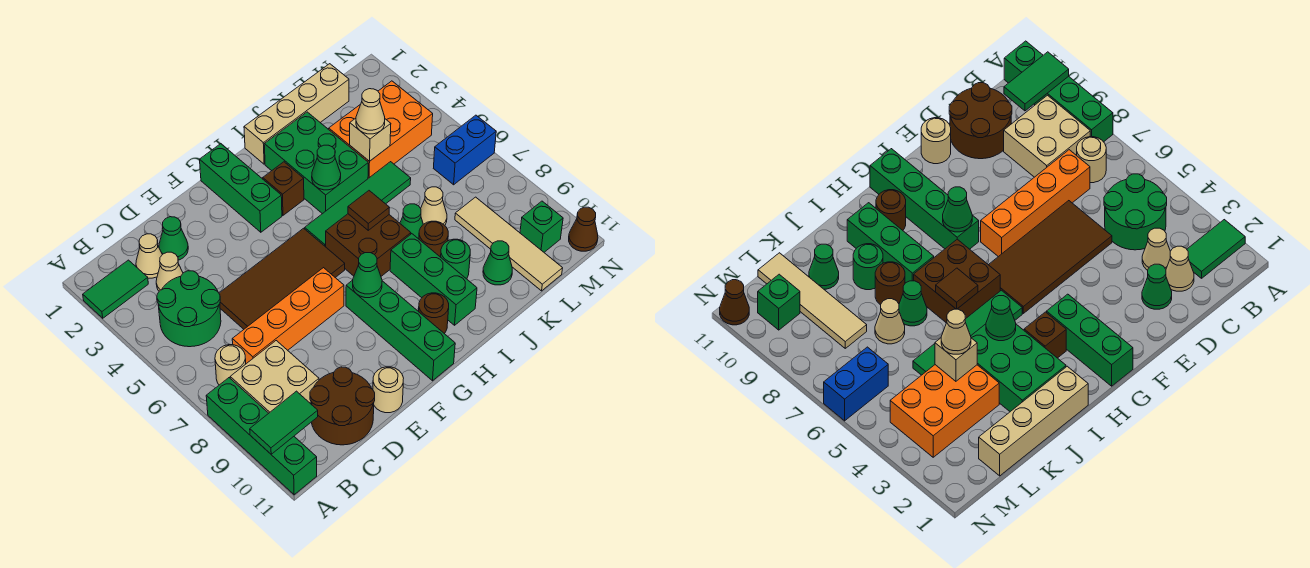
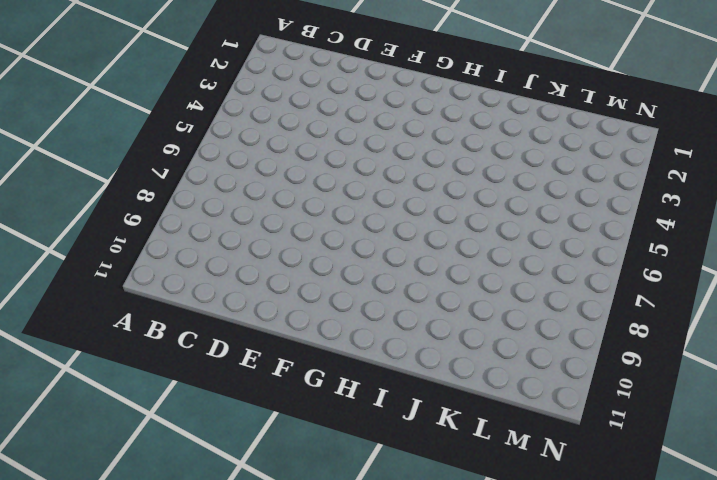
none -> green tile A2:B2 level 1
none -> green brick A8:A11 level 1
none -> green round brick B4:C5 level 1
none -> tan round brick B7 level 1

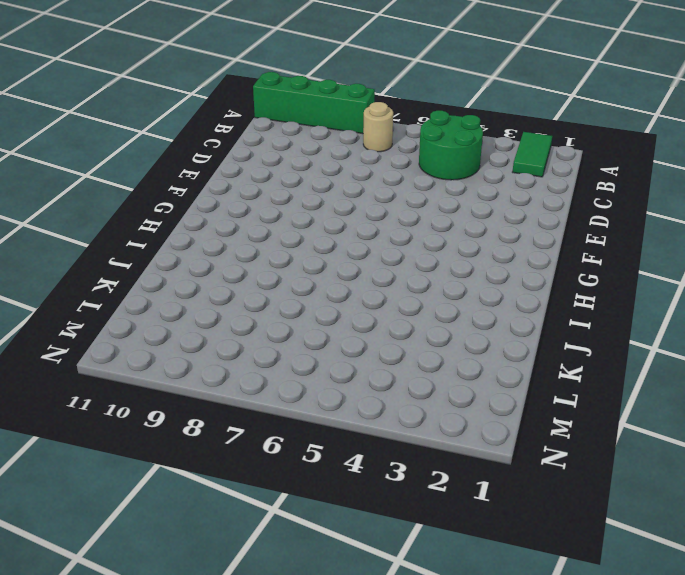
none -> tan brick B8:C9 level 1
none -> tan cone C2 level 1
none -> tan cone C3 level 1
none -> orange brick C7:F7 level 1

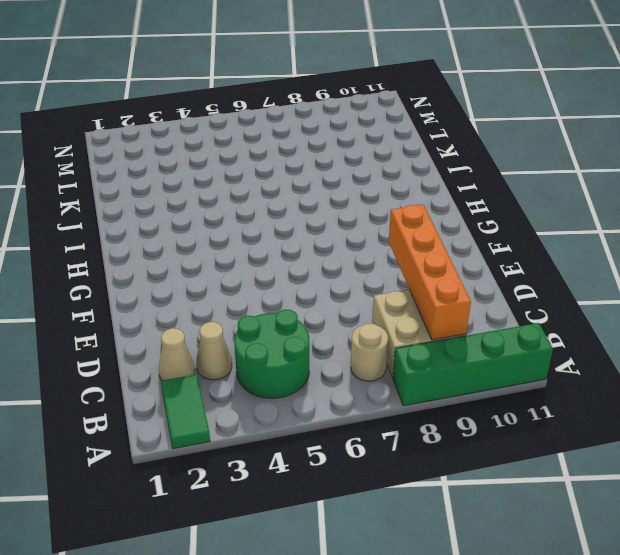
orange brick B9:E9 level 2 -> orange brick C7:F7 level 1
none -> brown round brick C10:D11 level 1
none -> green cone D2 level 1
none -> brown tile D5:G6 level 1
none -> tan round brick E11 level 1

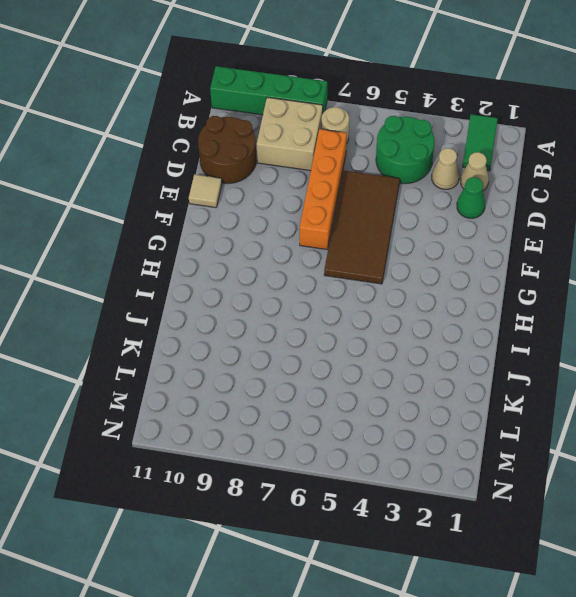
tan tile E11 level 1 -> tan round brick E11 level 1
none -> green brick G1:G3 level 1
none -> green brick G8:G11 level 1
none -> brown brick H3 level 1
none -> green tile H5:K5 level 1

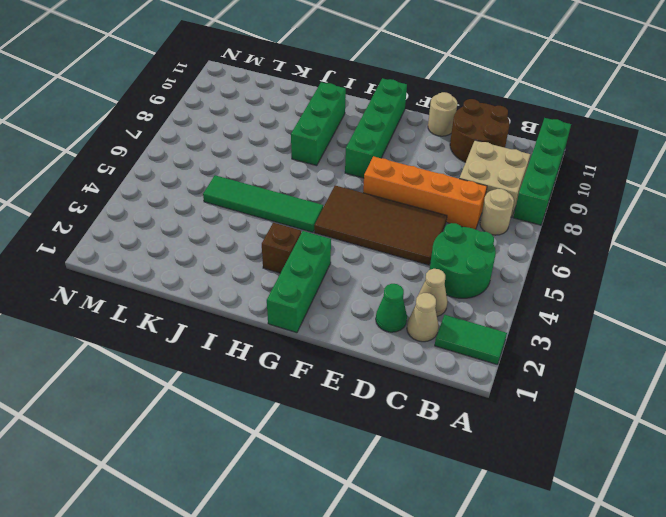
none -> brown brick H6:I7 level 1
none -> brown round brick H10 level 1
none -> tan brick I1:L1 level 1
none -> green brick I2:J4 level 1

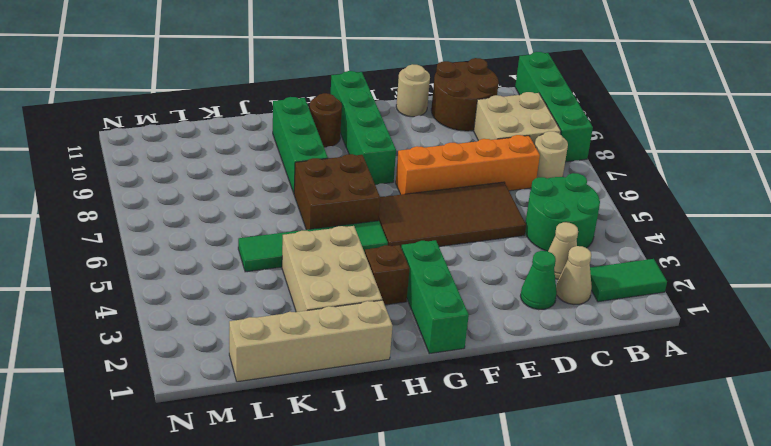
tan brick I2:J4 level 1 -> green brick I2:J4 level 1
none -> green cone J7 level 1
none -> brown round brick J8 level 1
none -> green round brick J9 level 1
none -> orange brick K3:M4 level 1

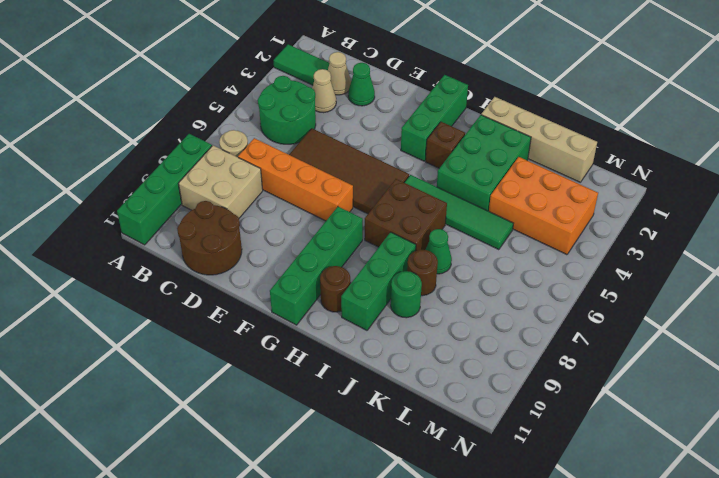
none -> tan round brick E11 level 1
none -> tan cone K7 level 1
none -> green cone K10 level 1
none -> tan tile L8:L11 level 1

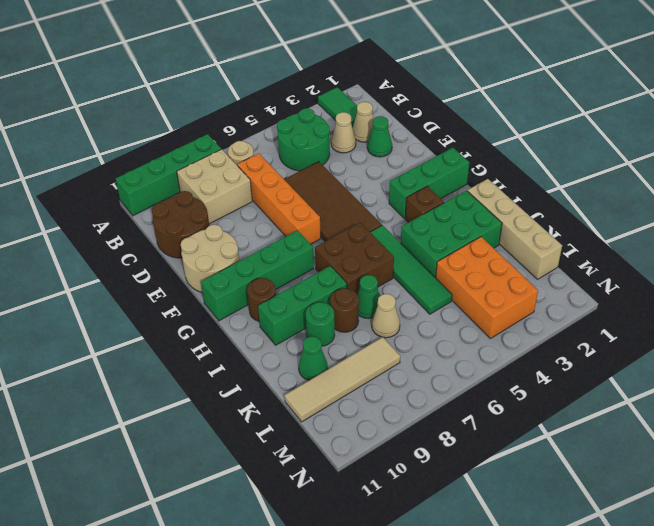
tan round brick E10:F11 level 1 -> tan round brick E11 level 1
none -> blue brick M6:N6 level 1
none -> green brick M10 level 1
none -> brown cone N11 level 1
none -> green tile A10:B10 level 2

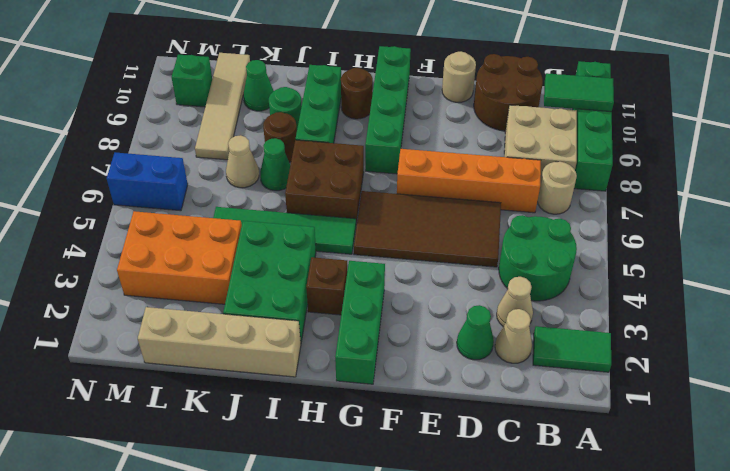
none -> brown cone N11 level 1
none -> green cone G8 level 2
none -> green cone I4 level 2
none -> brown tile I6 level 2

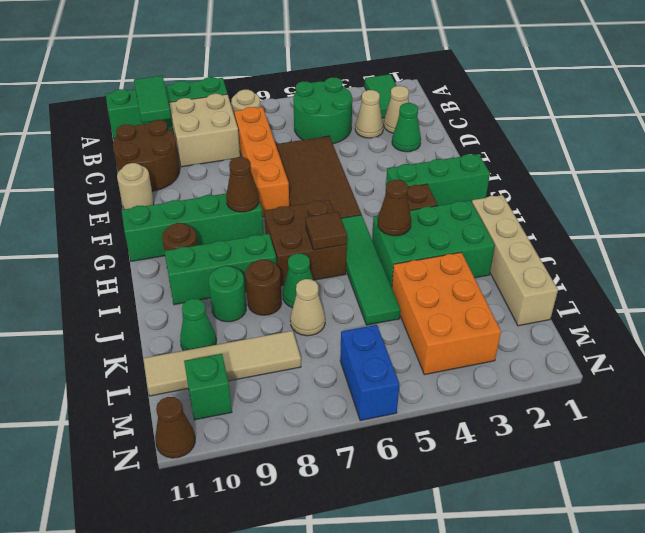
brown cone G8 level 2 -> green cone G8 level 2
brown cone I4 level 2 -> green cone I4 level 2
none -> tan brick K4 level 2
none -> tan cone K4 level 3

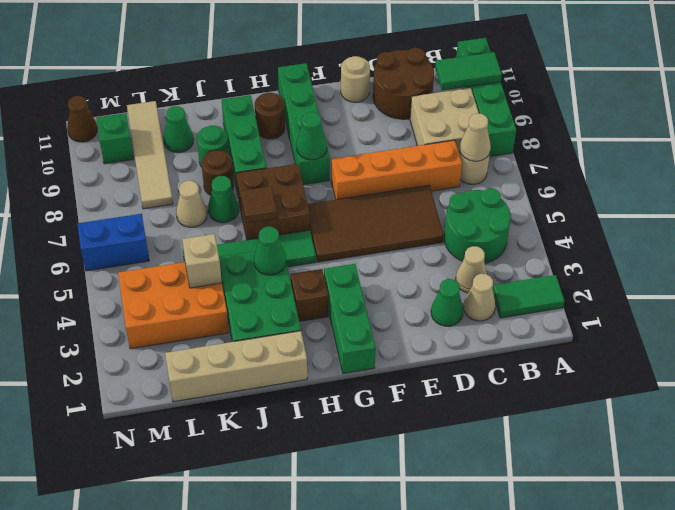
tan cone B7 level 2 -> tan cone K4 level 3

